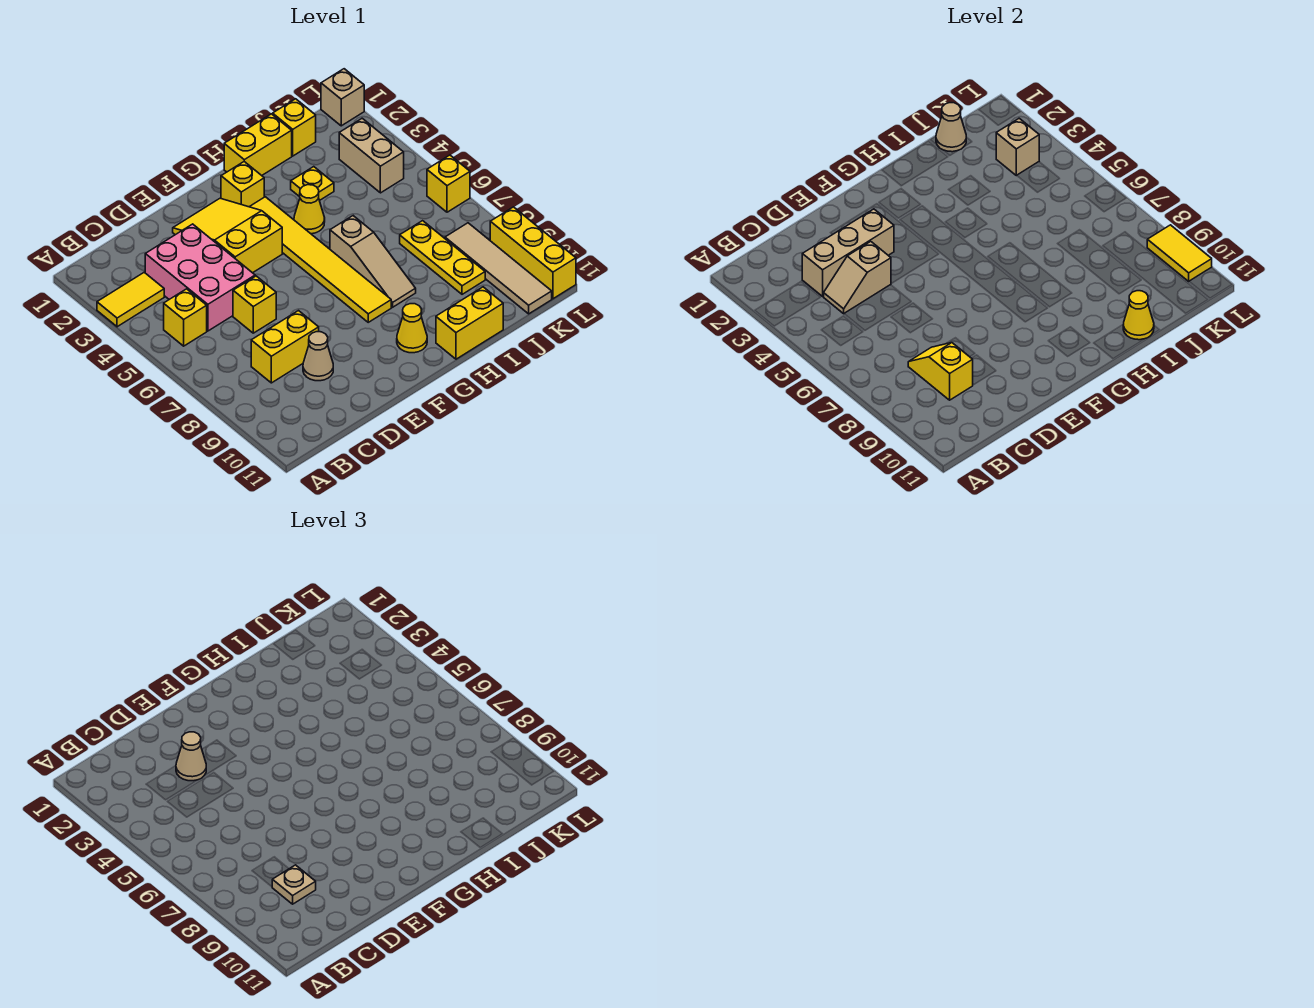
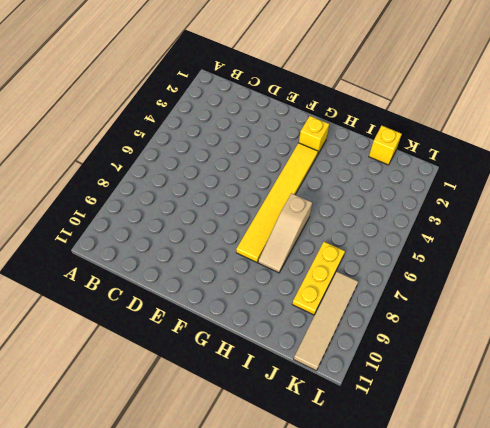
none -> yellow tile A3:B3 level 1
none -> yellow brick B5 level 1
none -> pink brick C3:D5 level 1
none -> yellow brick C8:D8 level 1

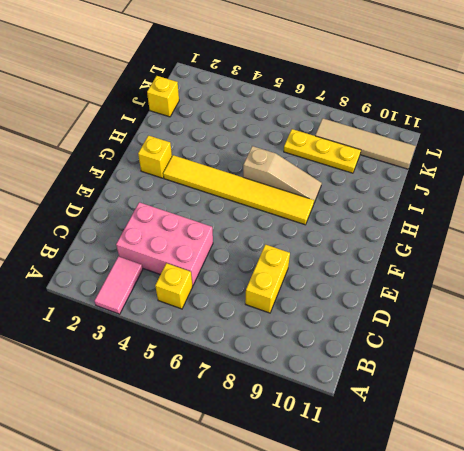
pink tile A3:B3 level 1 -> yellow tile A3:B3 level 1
none -> yellow brick D6 level 1
none -> tan cone D9 level 1
none -> yellow slope E2:F4 level 1 top 4
none -> yellow cone G10 level 1

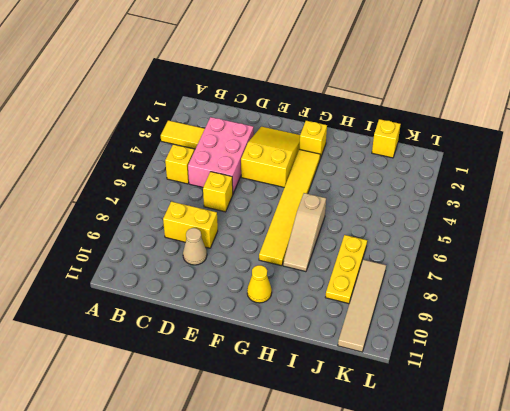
none -> yellow brick H1:I1 level 1
none -> yellow cone H4 level 1
none -> yellow brick H11:I11 level 1
none -> yellow plate I3 level 1

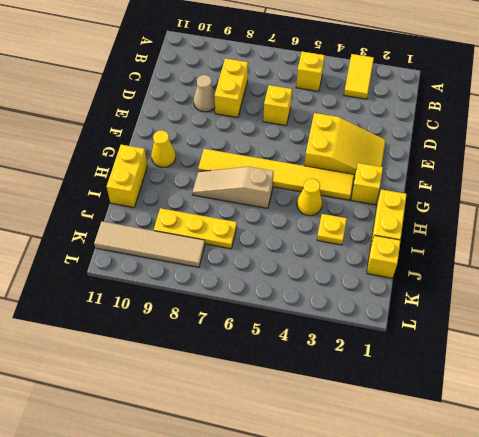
none -> pink brick C3:D5 level 1
none -> tan brick K3:K4 level 1
none -> tan brick L1 level 1
none -> yellow brick L6 level 1

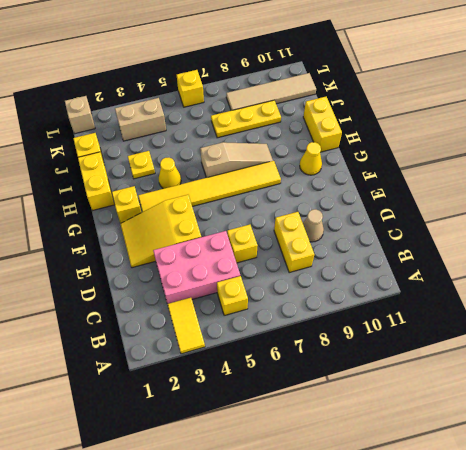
none -> yellow brick L9:L11 level 1
none -> tan brick C3:E3 level 2
none -> tan slope C4:D4 level 2 top D
none -> yellow slope C8:C9 level 2 top 9

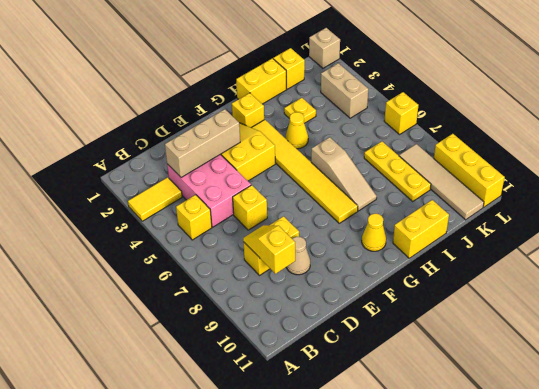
none -> tan slope C4:D4 level 2 top D
none -> yellow cone I11 level 2
none -> tan cone J1 level 2
none -> tan brick K3 level 2

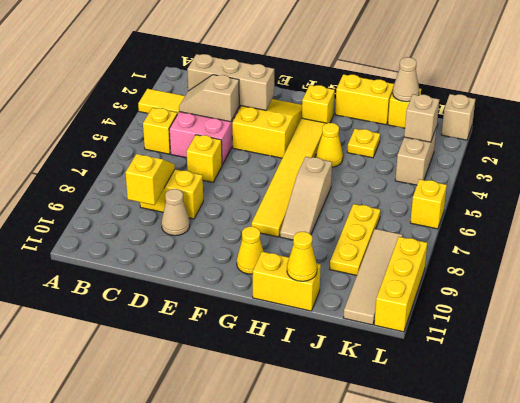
none -> yellow tile L9:L10 level 2
none -> tan plate C9 level 3
none -> tan cone D3 level 3

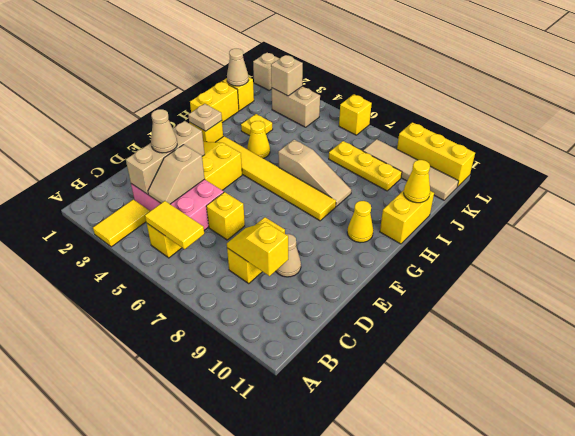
yellow tile B5:B6 level 2 -> yellow tile L9:L10 level 2
tan plate G2 level 2 -> tan plate C9 level 3

